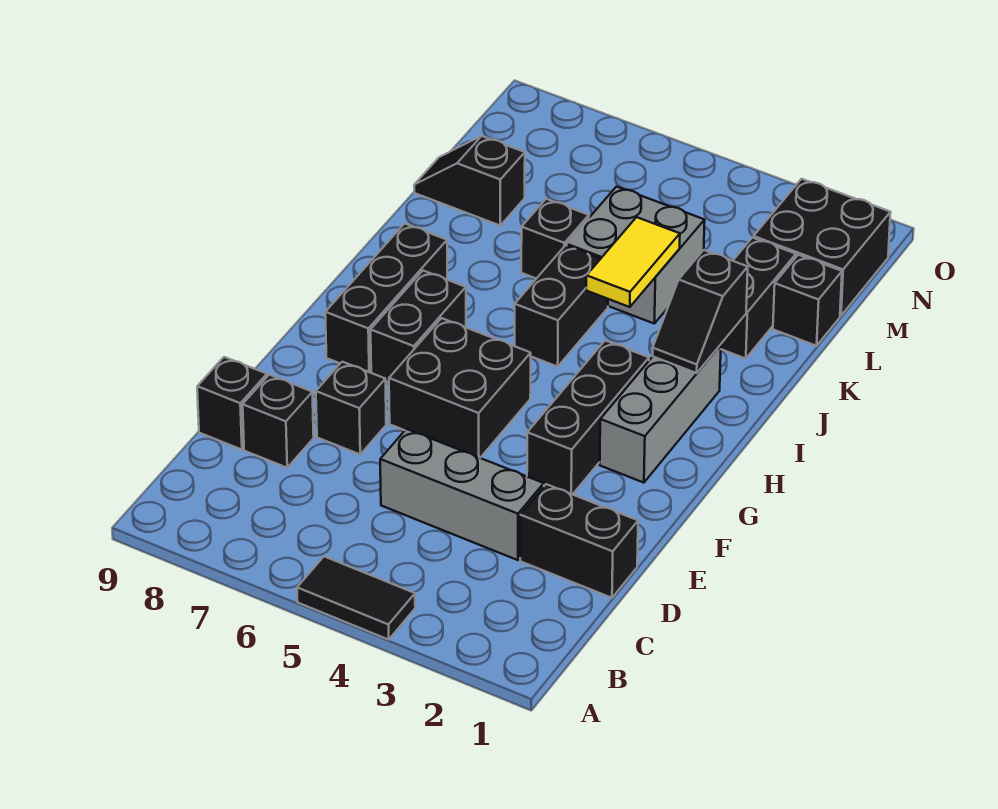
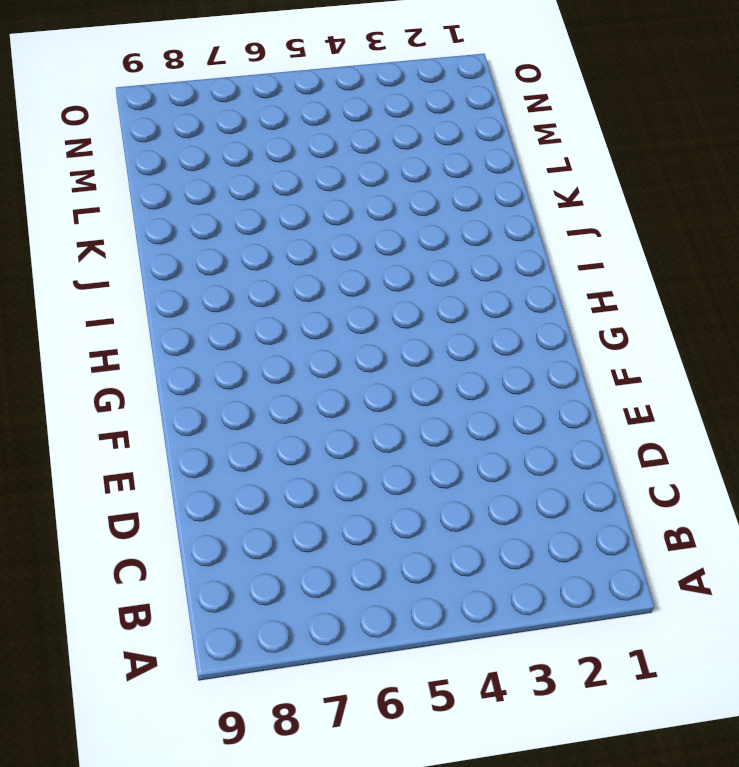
none -> black tile A4:A5 level 1
none -> black brick D1:D2 level 1
none -> grey brick D3:D5 level 1

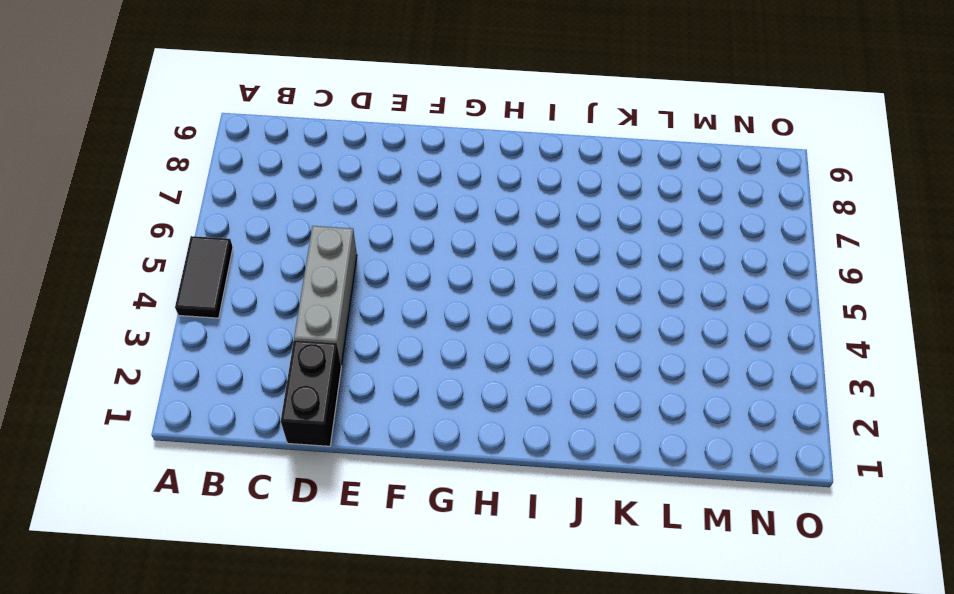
none -> black brick D8 level 1
none -> black brick D9 level 1
none -> black brick E7 level 1

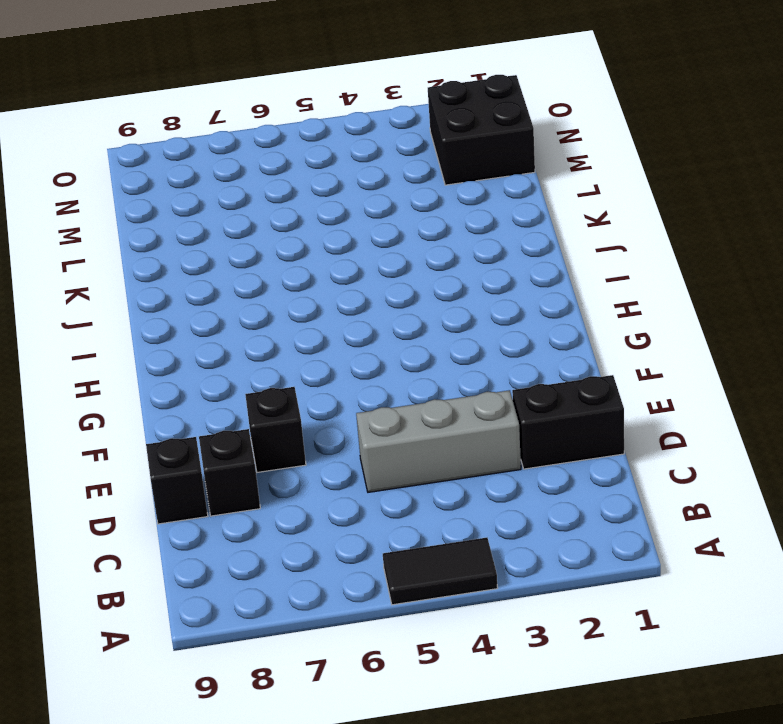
none -> black brick F3:H3 level 1
none -> black brick F5:G6 level 1
none -> grey brick G2:I2 level 1

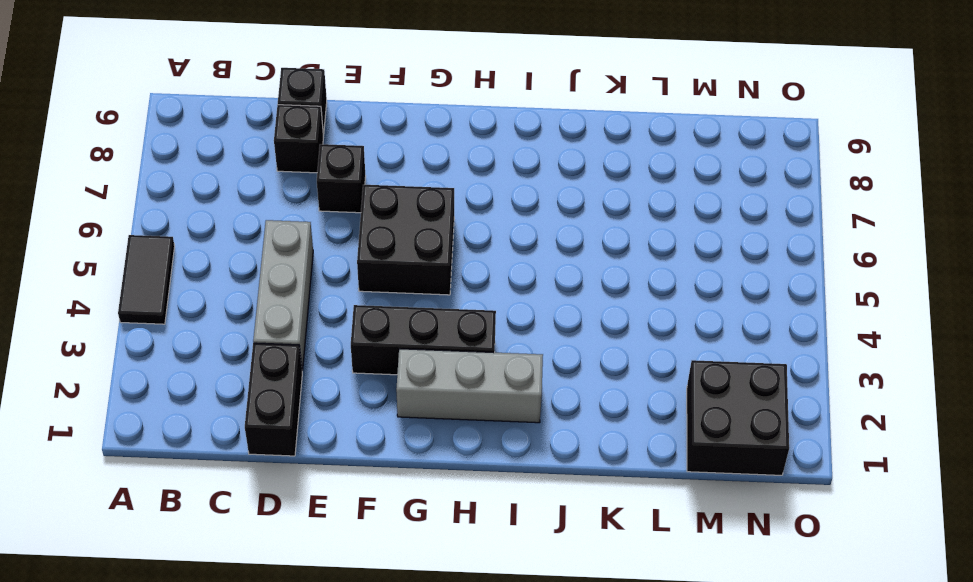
none -> black brick G7:H7 level 1
none -> black brick G8:I8 level 1
none -> black brick I5:J5 level 1

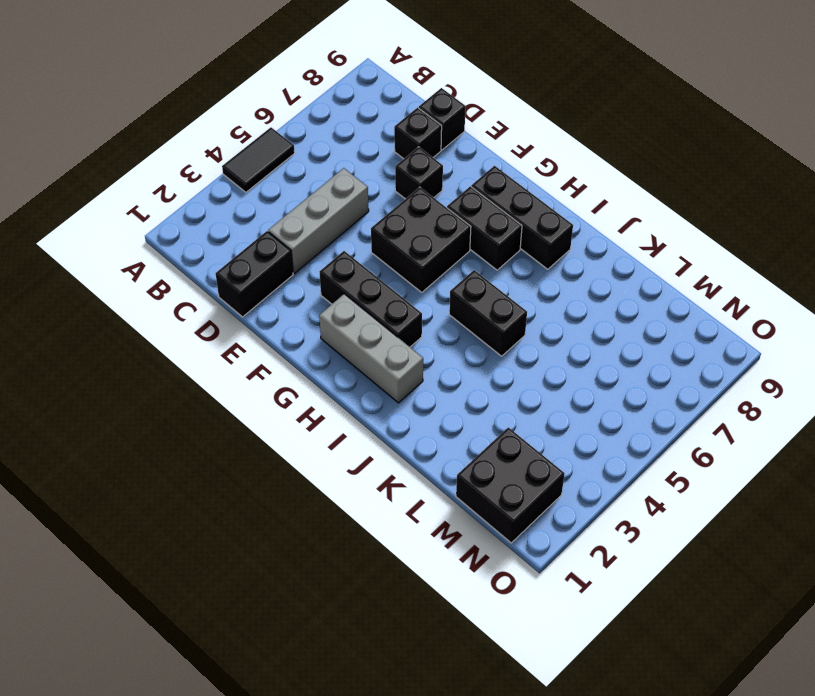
none -> black brick K2:L2 level 1
none -> grey brick K4:L5 level 1
none -> black brick K6 level 1

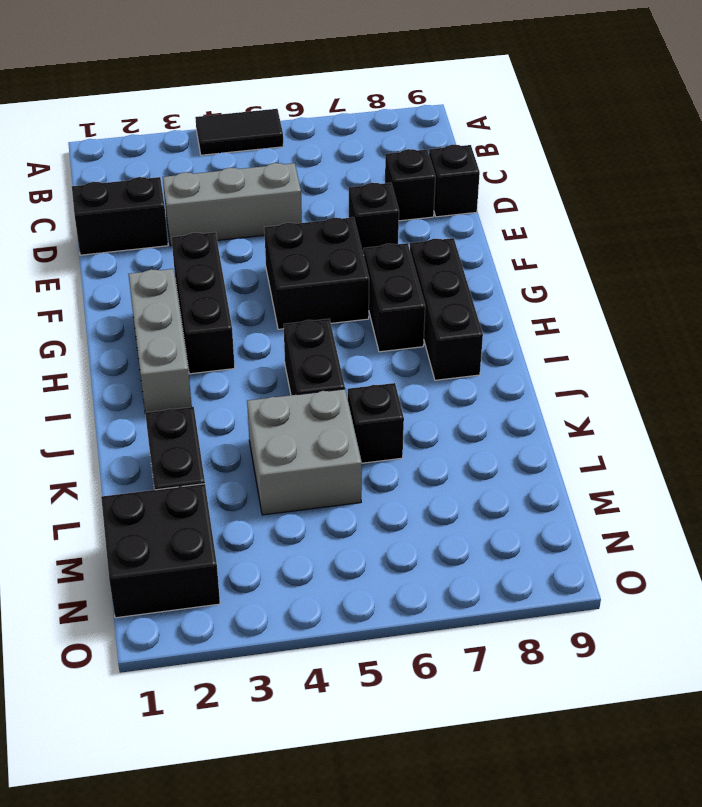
none -> black brick L1 level 1
none -> black slope L8:L9 level 1 top 8
none -> black slope I2:J2 level 2 top J

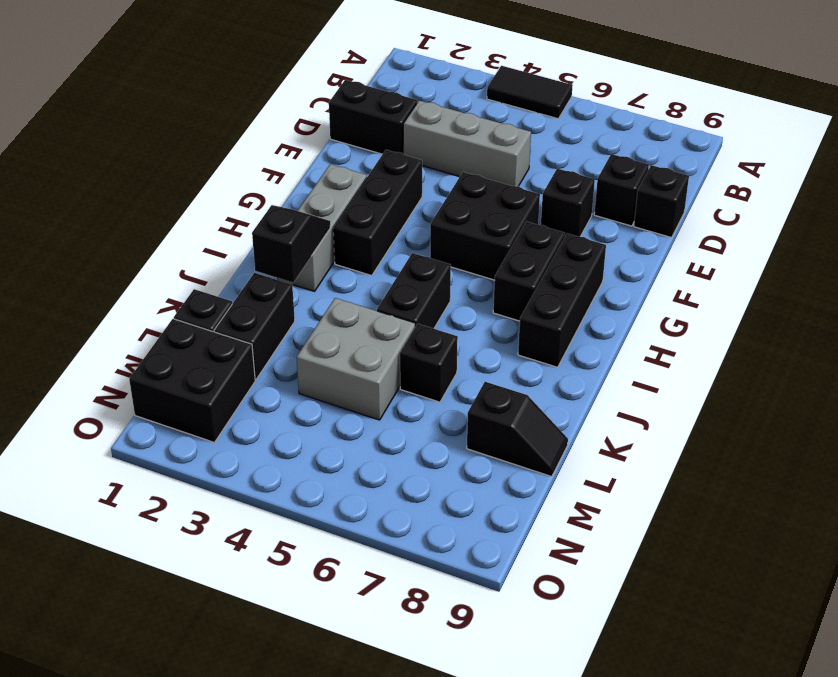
none -> yellow tile J4:K4 level 2

